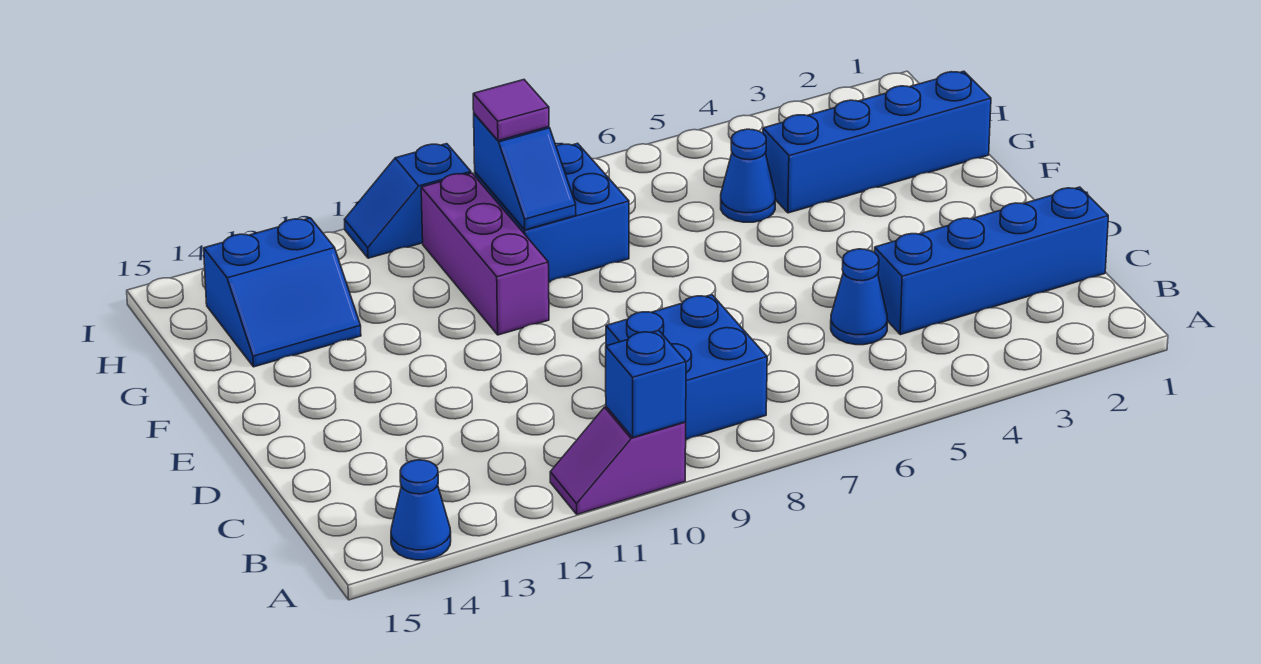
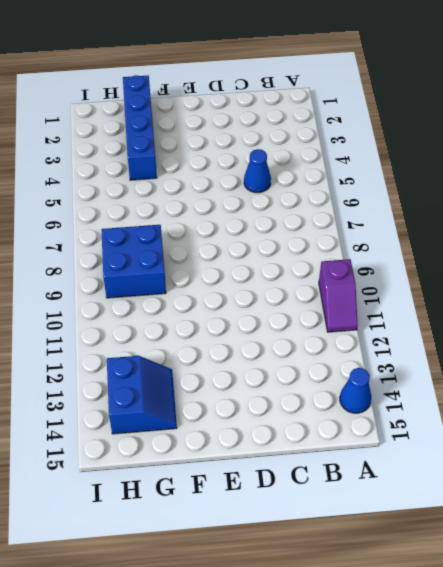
none -> blue brick B8:C9 level 1
none -> blue brick C1:C4 level 1
none -> purple brick F10:H10 level 1

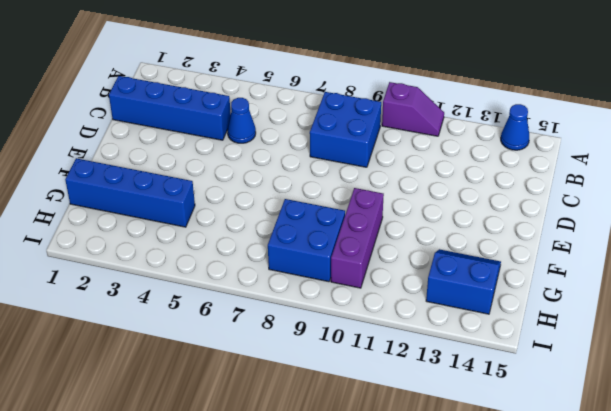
none -> blue cone G5 level 1
none -> blue slope I10:I11 level 1 top 10
none -> blue brick A10 level 2

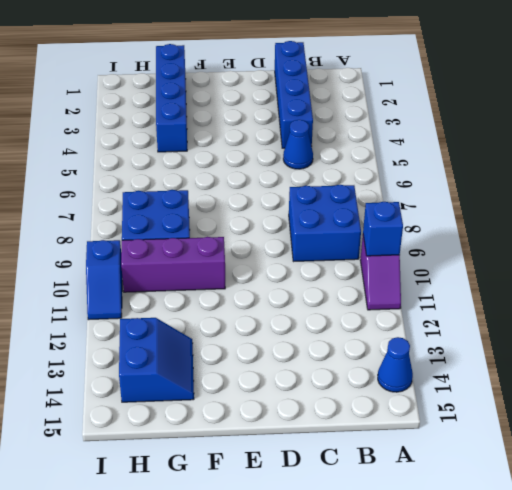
none -> blue cone G5 level 1
none -> blue slope G9:H9 level 2 top H
none -> purple tile H9 level 3

